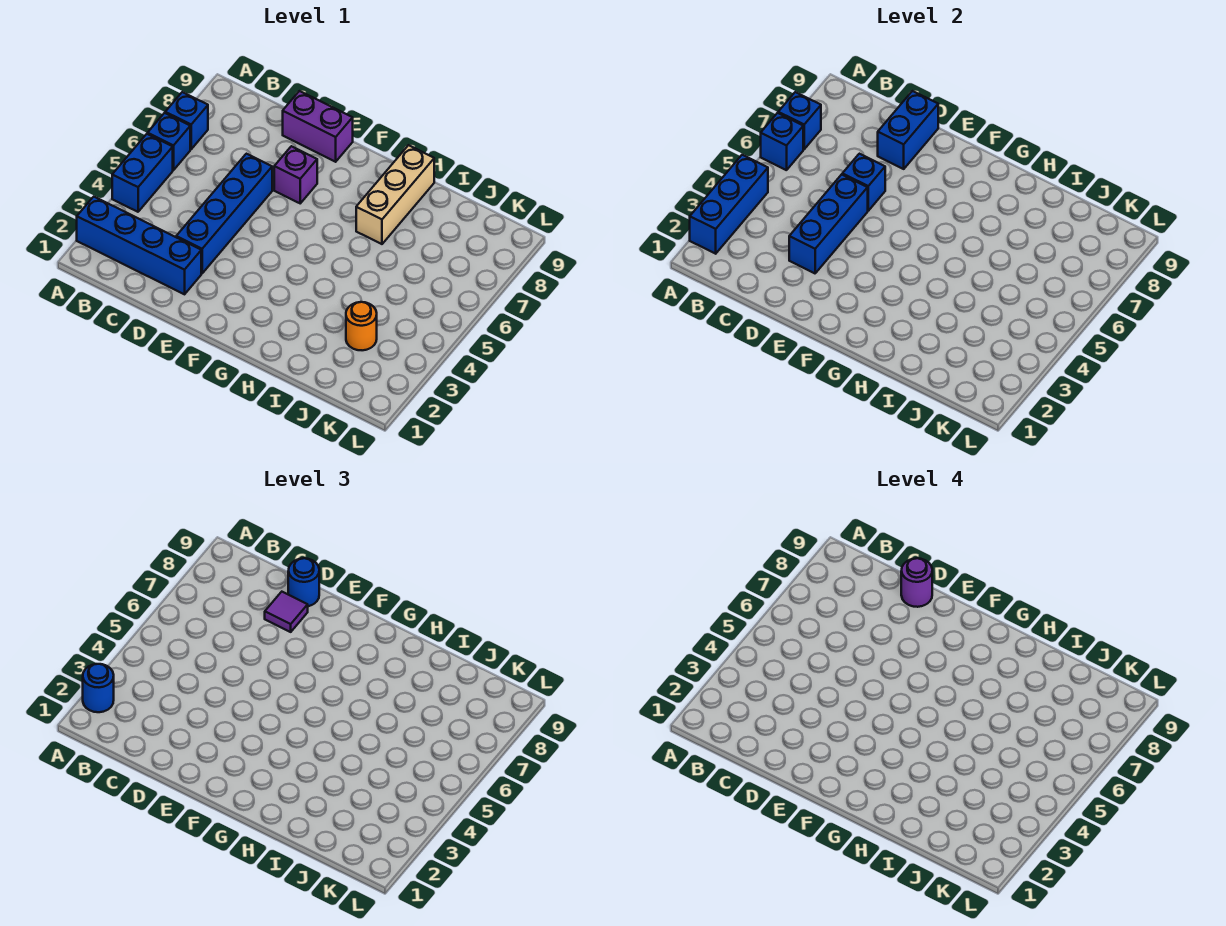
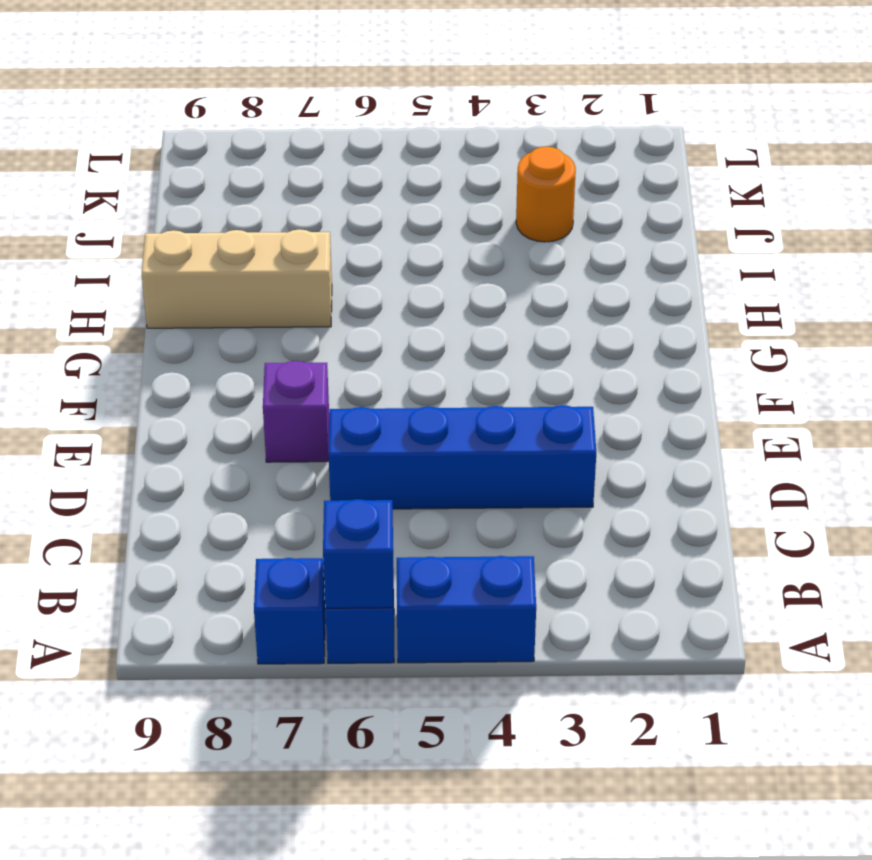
none -> blue brick A2:D2 level 1
none -> purple brick D9:E9 level 1
none -> blue brick A2:A4 level 2

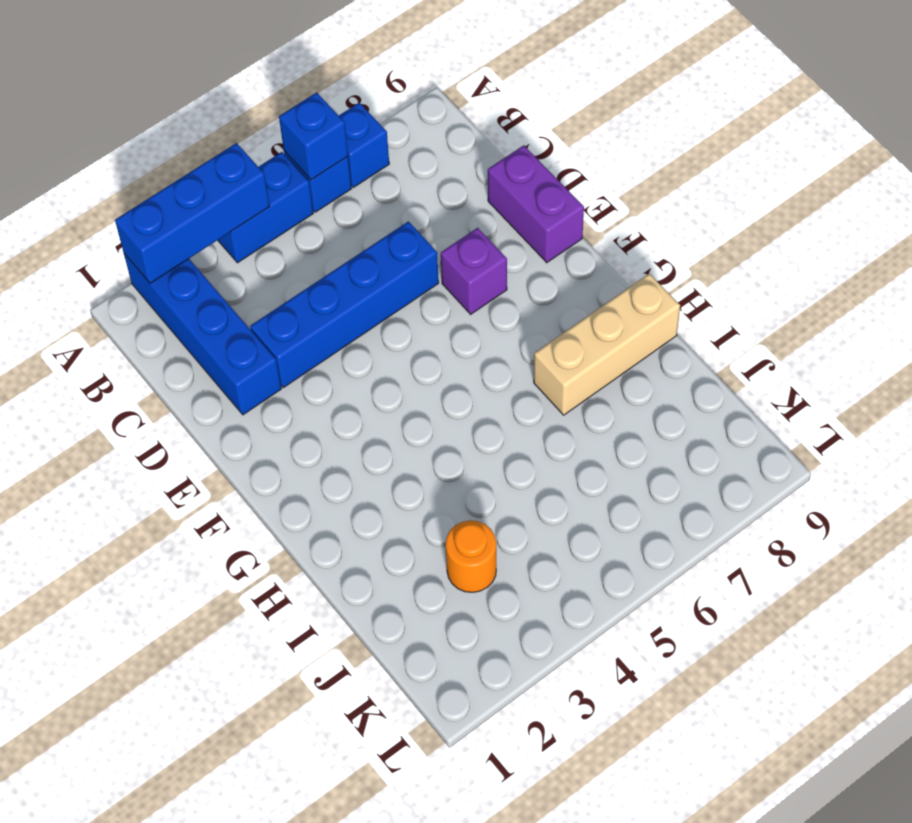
none -> blue brick A7 level 2
none -> blue brick D3:D5 level 2
none -> blue brick D6 level 2

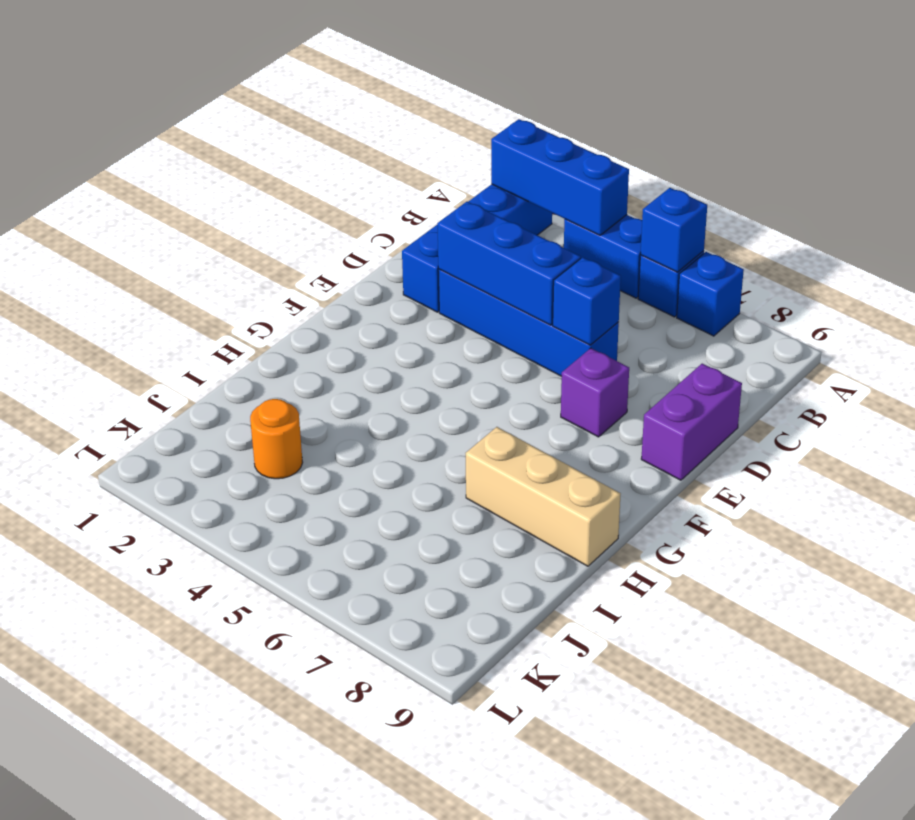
none -> blue brick A7 level 2
none -> blue brick D8:D9 level 2
none -> blue round brick A2 level 3

